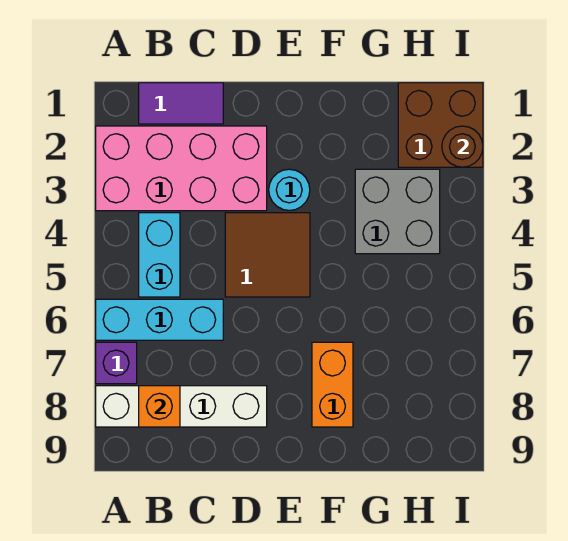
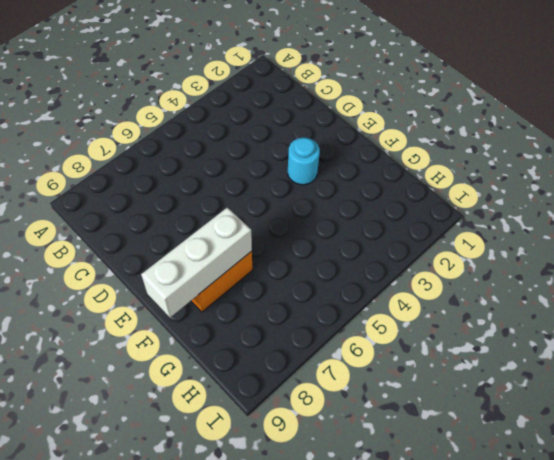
white brick F7:F9 level 2 -> none
none -> pink brick A2:D3 level 1
none -> cyan brick A6:C6 level 1
none -> purple brick A7 level 1

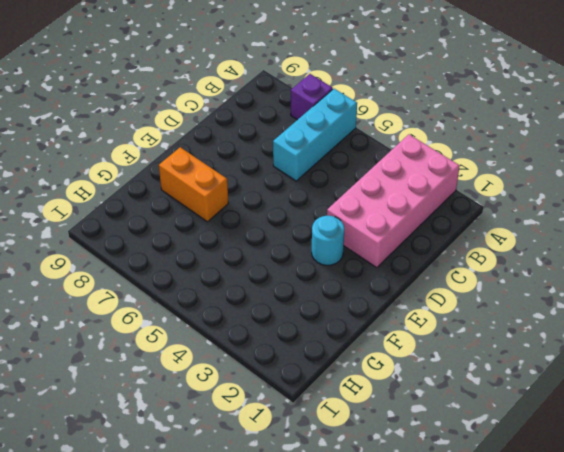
none -> white brick A8:D8 level 1
none -> purple tile B1:C1 level 1
none -> cyan brick B4:B5 level 1

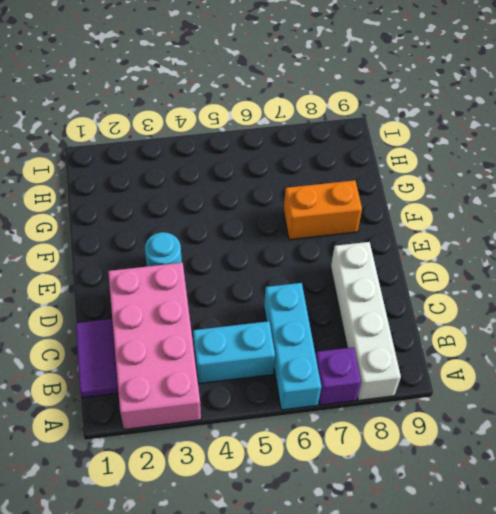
none -> brown tile D4:E5 level 1
none -> grey brick G3:H4 level 1
none -> brown brick H1:I2 level 1

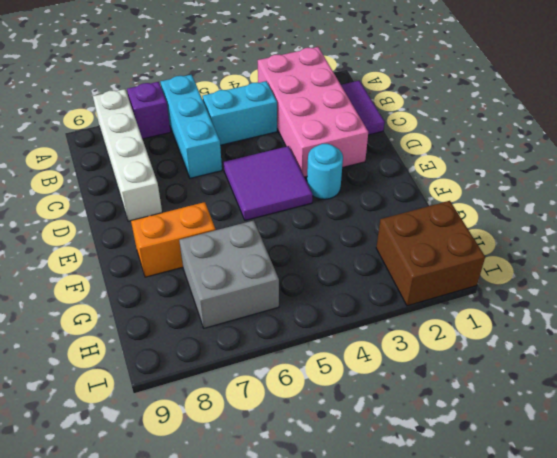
purple tile D4:E5 level 1 -> brown tile D4:E5 level 1
grey brick G6:H7 level 1 -> grey brick G3:H4 level 1
none -> orange brick B8 level 2
none -> brown round brick I2 level 2

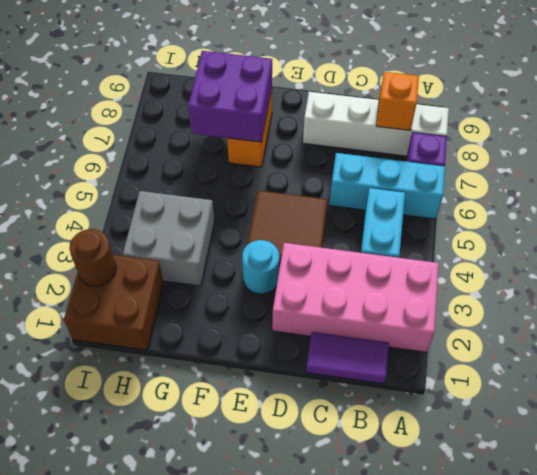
purple brick F7:G8 level 2 -> none

